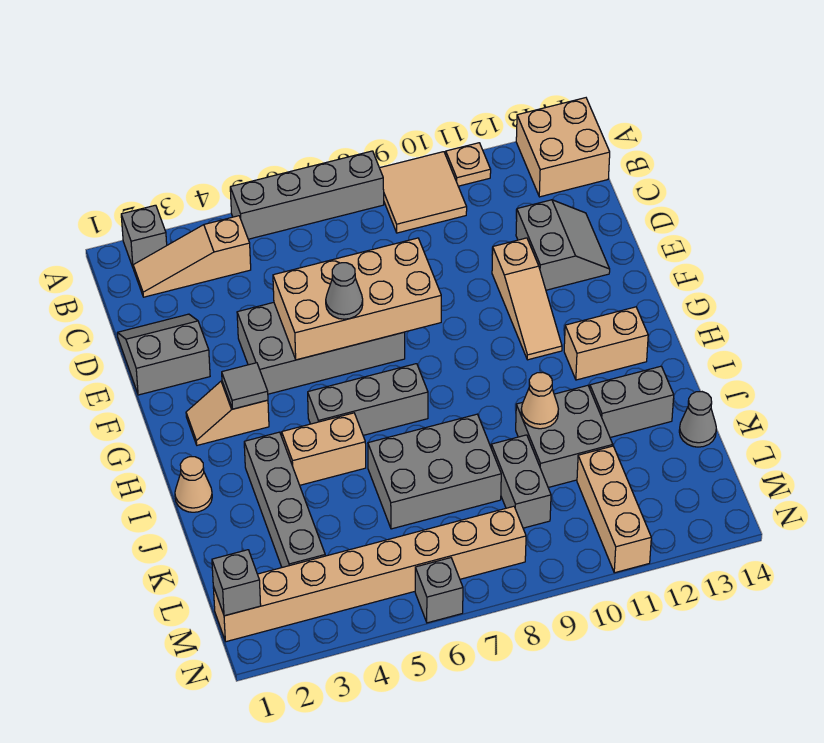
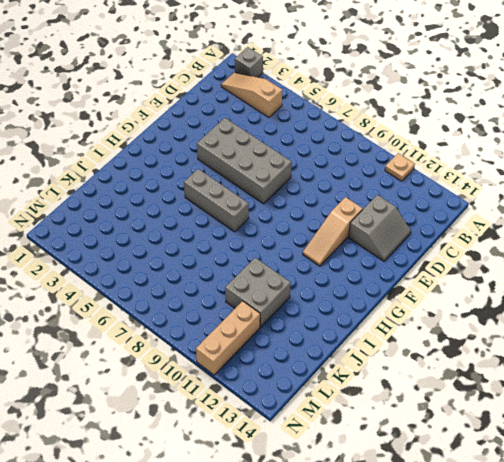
none -> grey brick A5:A8 level 1
none -> tan tile A9:B10 level 1
none -> tan brick A13:B14 level 1

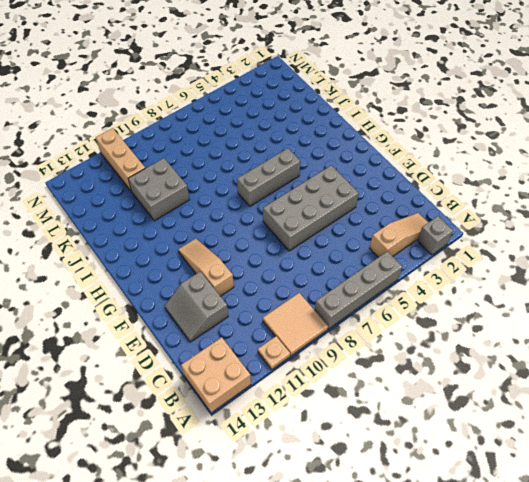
none -> grey slope D1:E2 level 1 top E
none -> tan slope G2:G3 level 1 top 3
none -> tan brick H12:H13 level 1

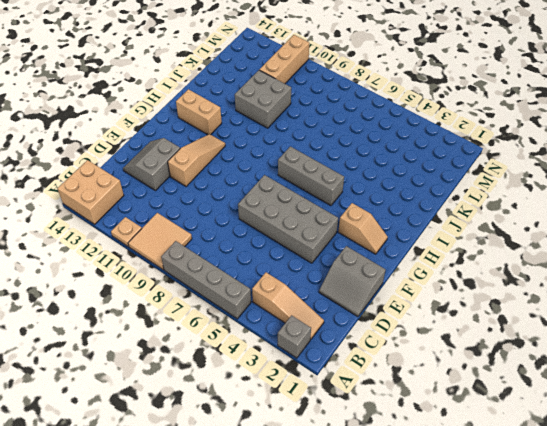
none -> tan cone I1 level 1
none -> grey brick I3:L3 level 1
none -> tan brick I4:I5 level 1

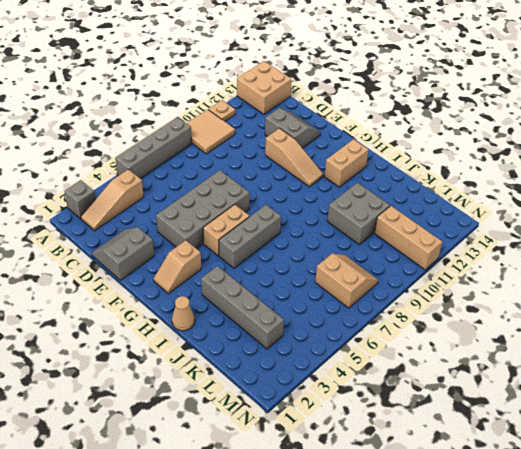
tan brick G5:G6 level 1 -> tan brick I4:I5 level 1
tan slope L7:M8 level 1 top 7 -> tan brick M1:M8 level 1
none -> grey brick J6:K8 level 1
none -> grey brick J12:J13 level 1
none -> grey brick K9:L9 level 1

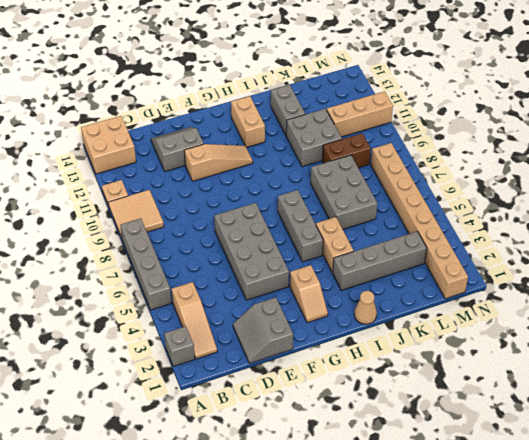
brown brick K9:L9 level 1 -> grey brick K9:L9 level 1
none -> grey cone K14 level 1
none -> grey brick N6 level 1
none -> tan brick E5:F8 level 2

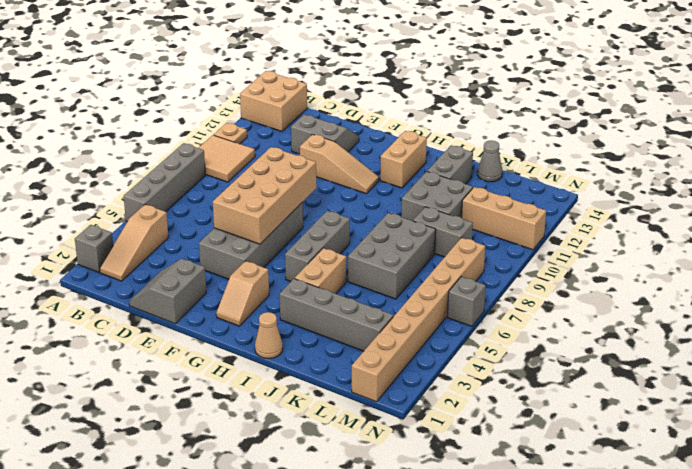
none -> grey tile G3 level 2
none -> tan cone J10 level 2
none -> grey brick M1 level 2

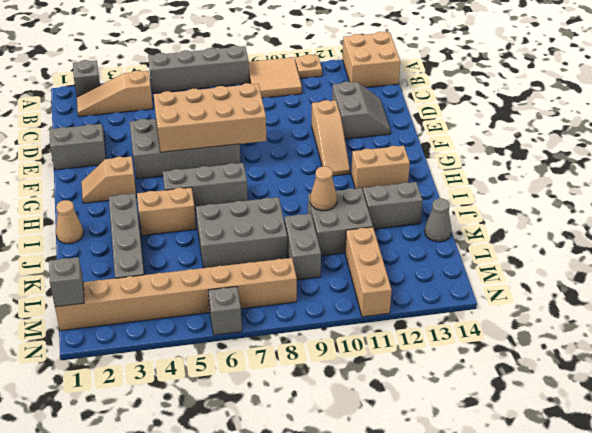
none -> grey tile G3 level 2
none -> grey cone F6 level 3

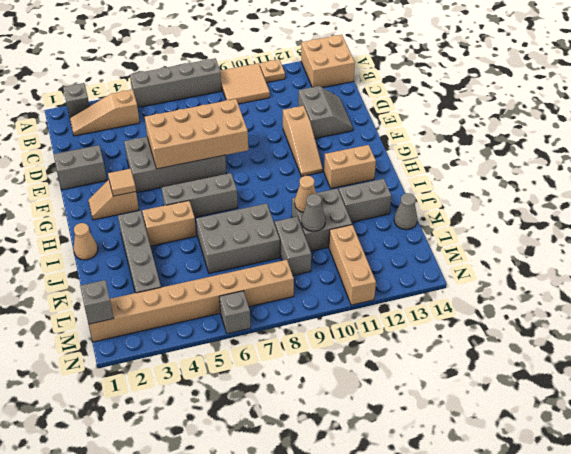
tan tile G3 level 2 -> grey tile G3 level 2
grey cone K10 level 2 -> grey cone F6 level 3

